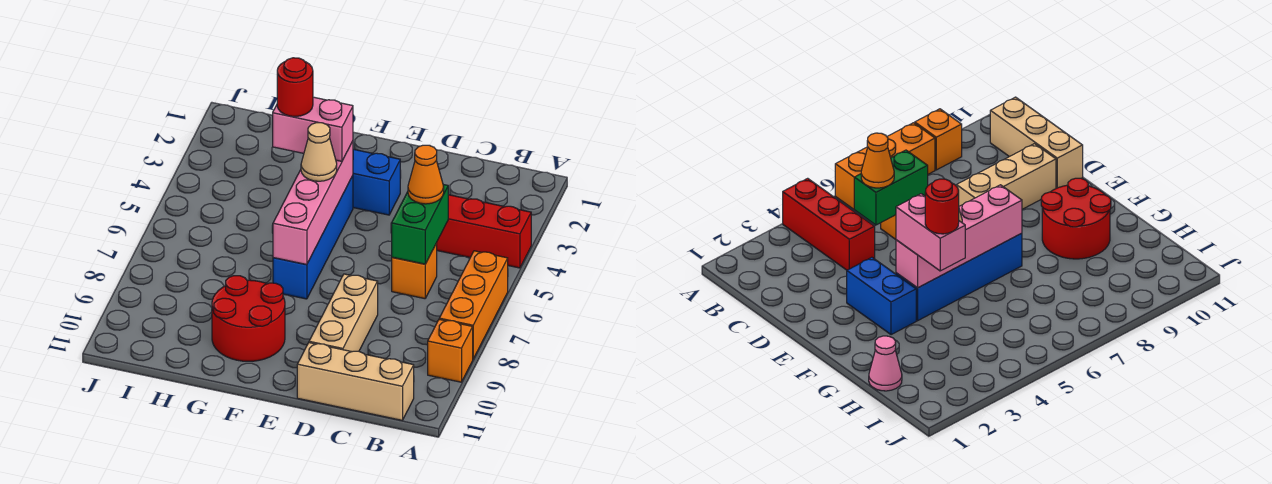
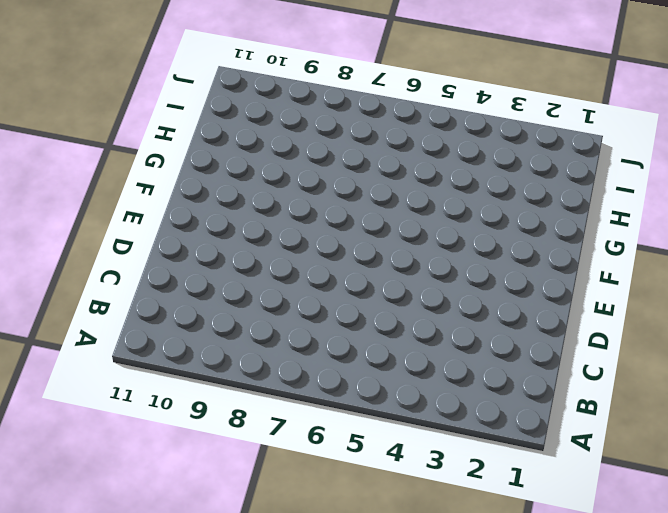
none -> red brick A4:C4 level 1
none -> orange brick A6:A8 level 1
none -> orange brick A9 level 1

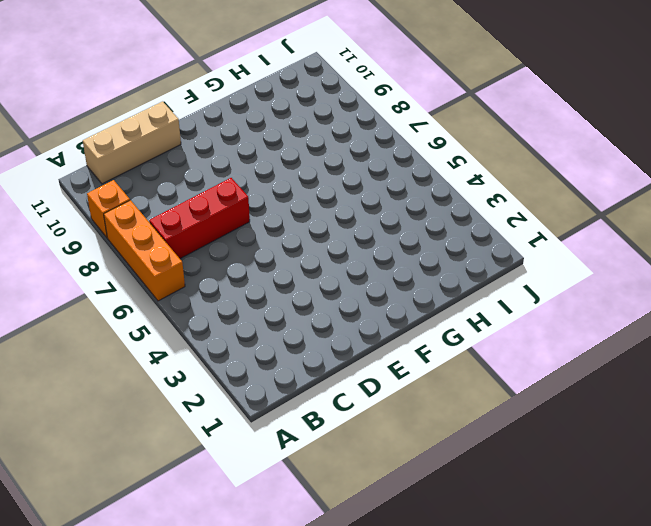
red brick B7:D7 level 1 -> red brick A4:C4 level 1
none -> orange brick C6 level 1
none -> tan brick D8:D10 level 1
none -> blue brick E3:F3 level 1

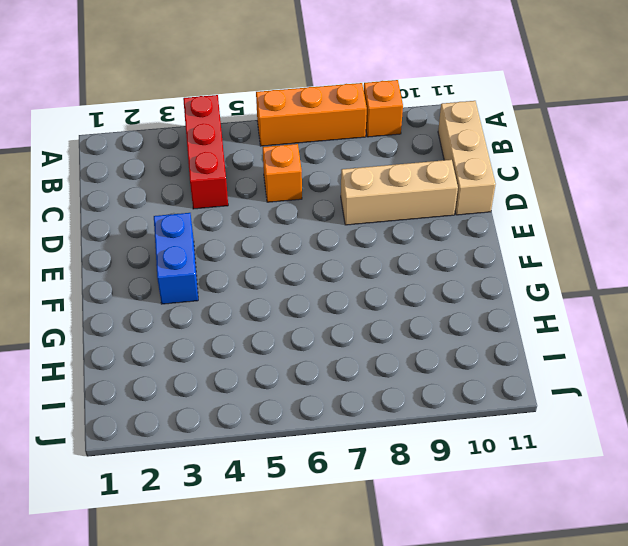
none -> blue brick F4:F7 level 1
none -> red round brick F9:G10 level 1
none -> pink cone H1 level 1

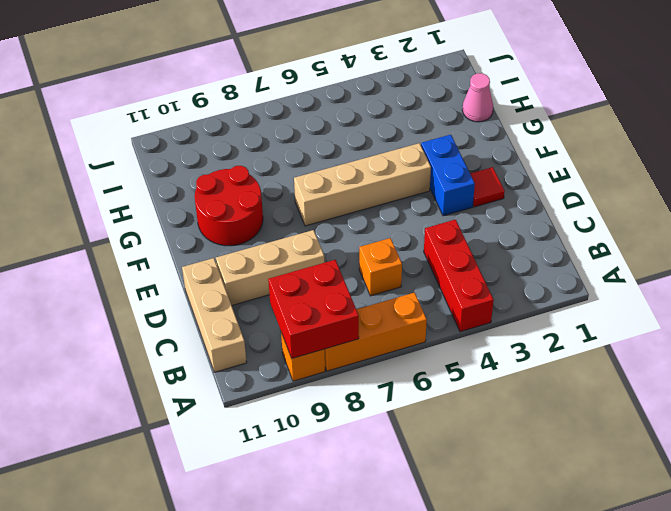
red brick A8:B9 level 2 -> none
red tile E2 level 1 -> none
tan brick F4:F7 level 1 -> blue brick F4:F7 level 1
none -> green brick C5:C6 level 2
none -> pink brick F4:F7 level 2
none -> orange cone C5 level 3

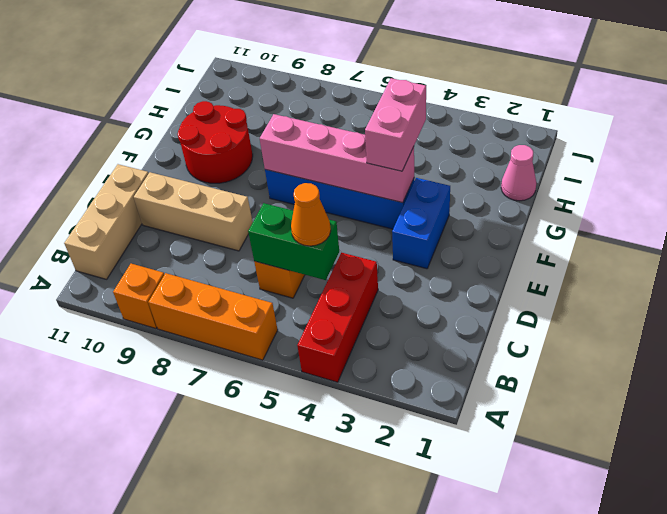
none -> tan cone F5 level 3
none -> red round brick G4 level 4

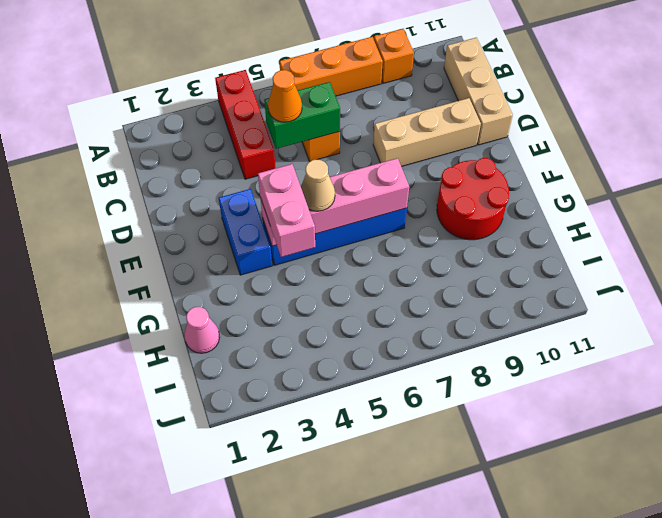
none -> red round brick G4 level 4

